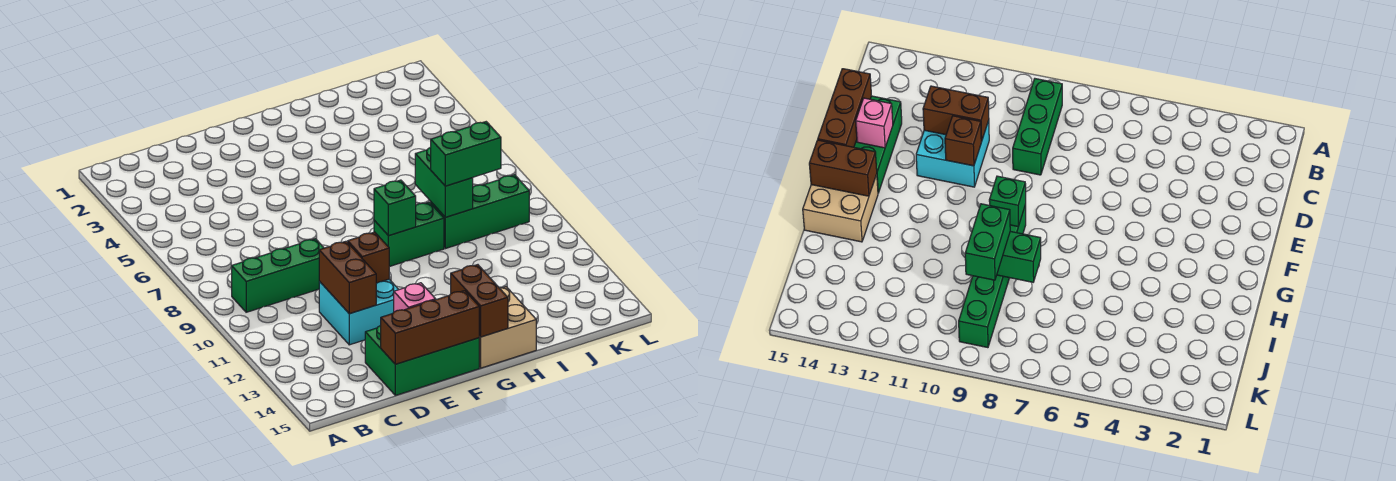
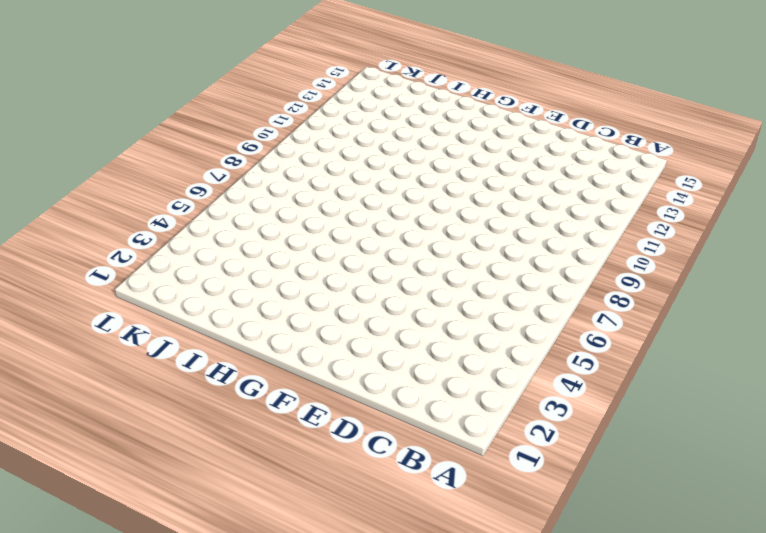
none -> green brick B9:D9 level 1
none -> cyan brick D11:E12 level 1
none -> green brick D14:F15 level 1

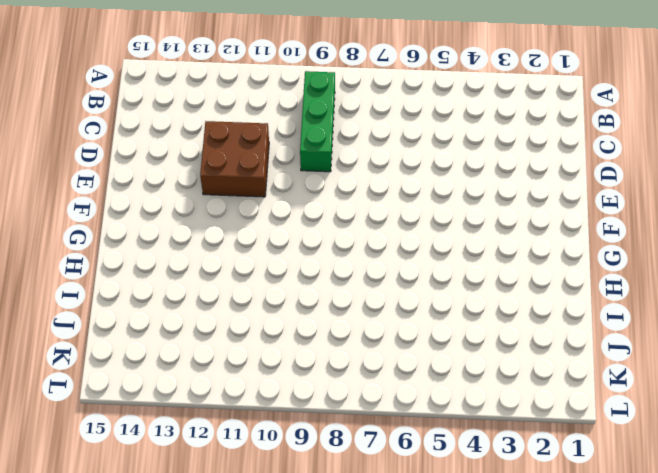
brown brick D11:E12 level 1 -> cyan brick D11:E12 level 1
none -> green brick D14:F15 level 1
none -> green brick G9:H9 level 1
none -> tan brick G14:H15 level 1

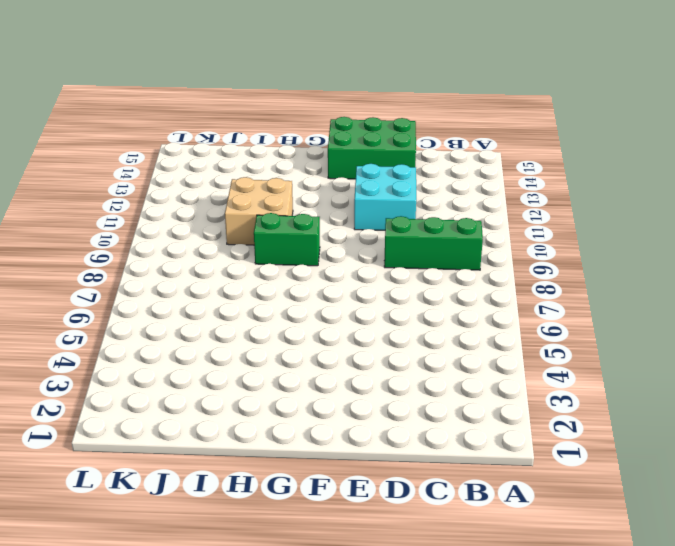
tan brick H10:I11 level 1 -> tan brick G14:H15 level 1
none -> green brick I9:K9 level 1
none -> brown brick D11:D12 level 2
none -> brown brick D15:F15 level 2

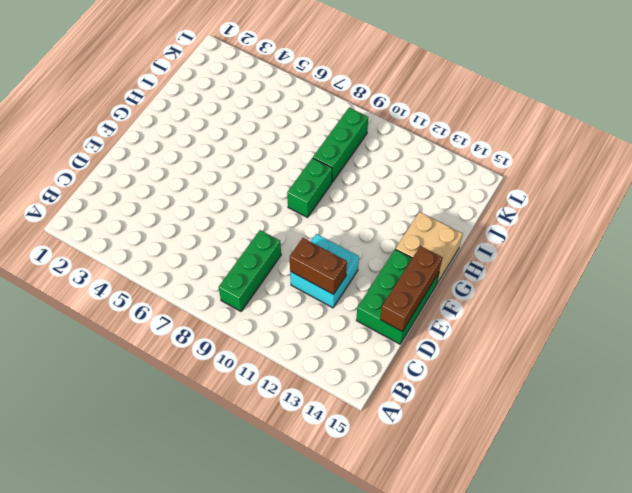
none -> brown brick E11 level 2
none -> pink brick E14 level 2
none -> green brick G9 level 2

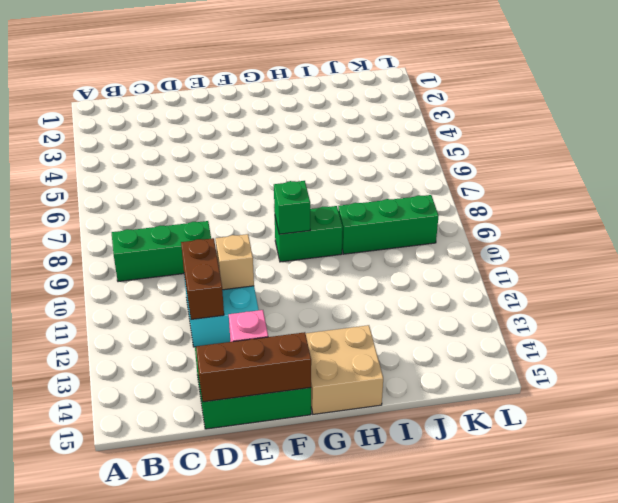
tan brick E11 level 2 -> brown brick E11 level 2
none -> brown brick G14:G15 level 2
none -> green brick I8:I9 level 2
none -> green brick I9:J9 level 3

